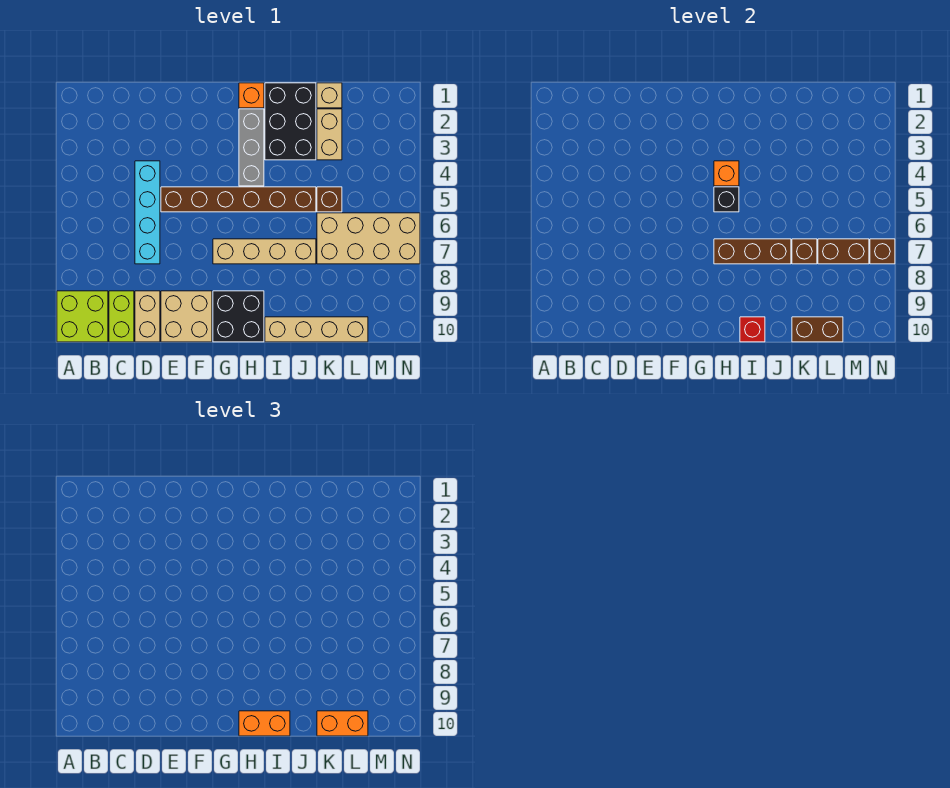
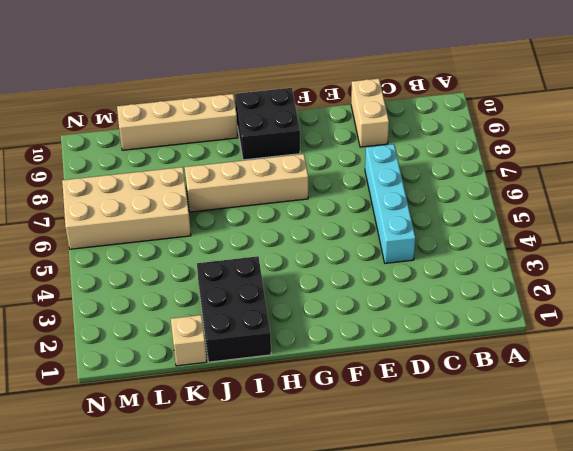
none -> lime brick A9:B10 level 1
none -> lime brick C9:C10 level 1
none -> brown brick E5:J5 level 1

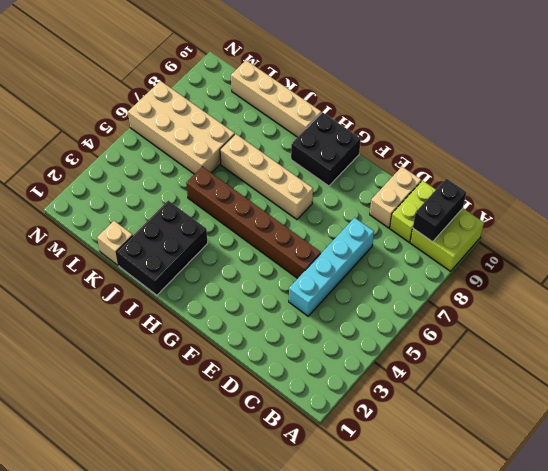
black brick B9:B10 level 2 -> none
none -> tan brick E9:F10 level 1
none -> orange brick H1 level 1
none -> grey brick H2:H4 level 1

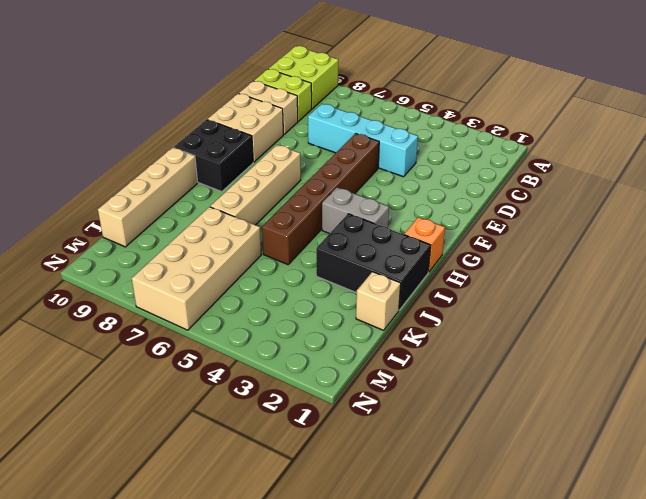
grey brick H3:H4 level 1 -> grey brick H2:H4 level 1
none -> tan brick K2:K3 level 1
none -> brown brick K5 level 1
none -> orange brick H4 level 2

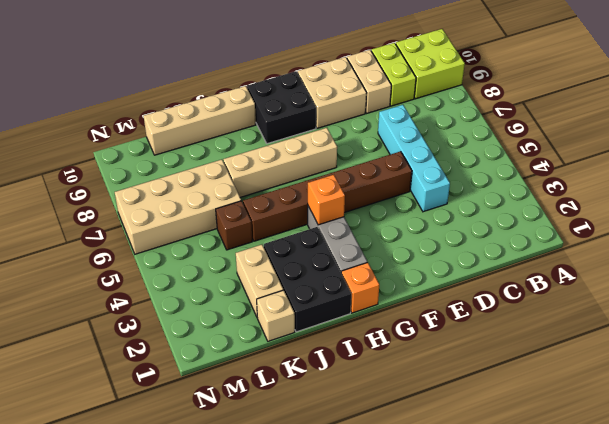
none -> black brick H5 level 2
none -> brown brick H7:J7 level 2
none -> red brick I10 level 2

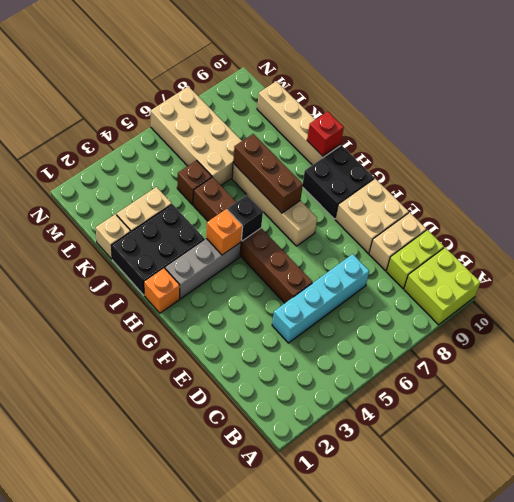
none -> brown brick K7 level 2
none -> brown brick K10:L10 level 2
none -> brown brick L7:M7 level 2

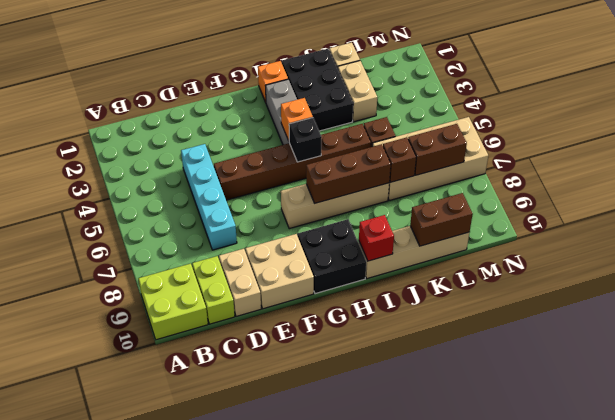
none -> brown brick N7 level 2
none -> orange brick H10:I10 level 3
none -> orange brick K10:L10 level 3

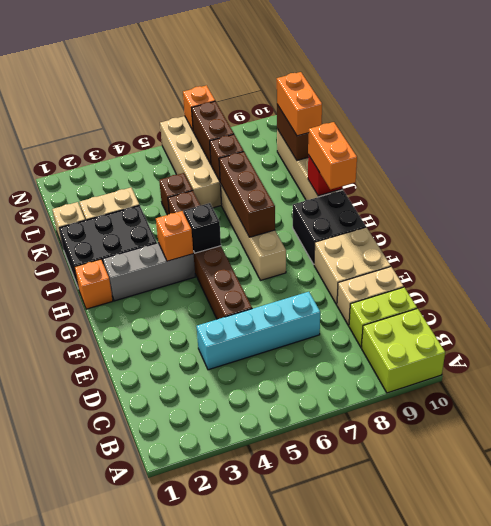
orange brick N7 level 2 -> brown brick N7 level 2

